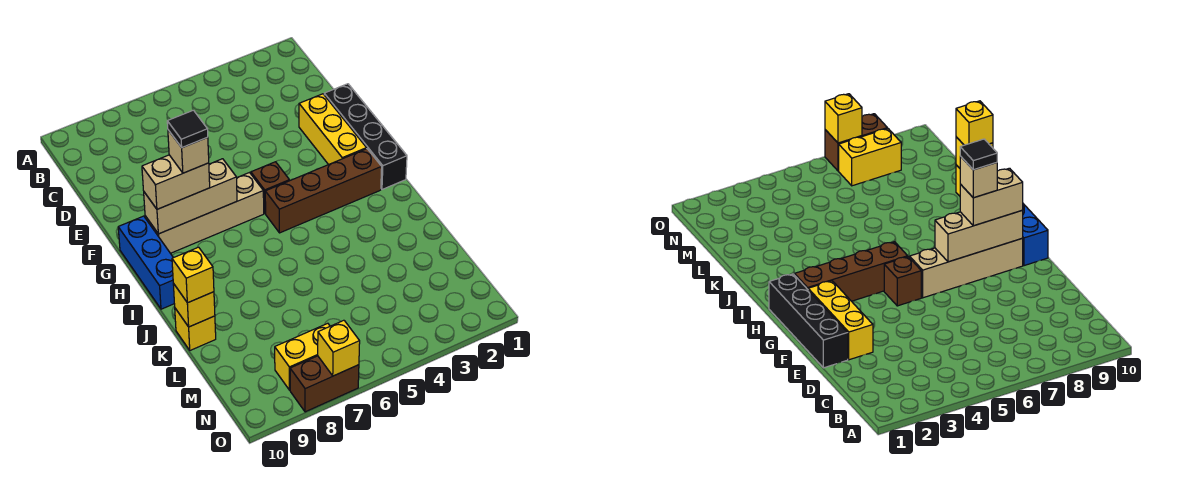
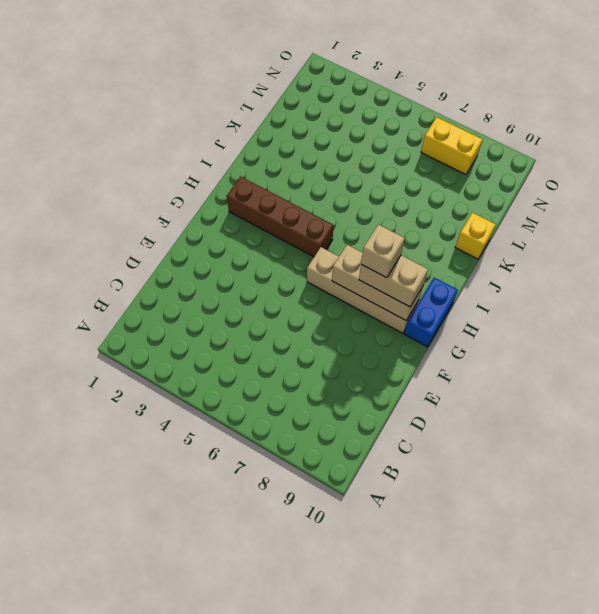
blue brick G10:H10 level 1 -> blue brick G10:I10 level 1
none -> black brick E1:H1 level 1
none -> yellow brick E2:G2 level 1
none -> brown brick G5 level 1

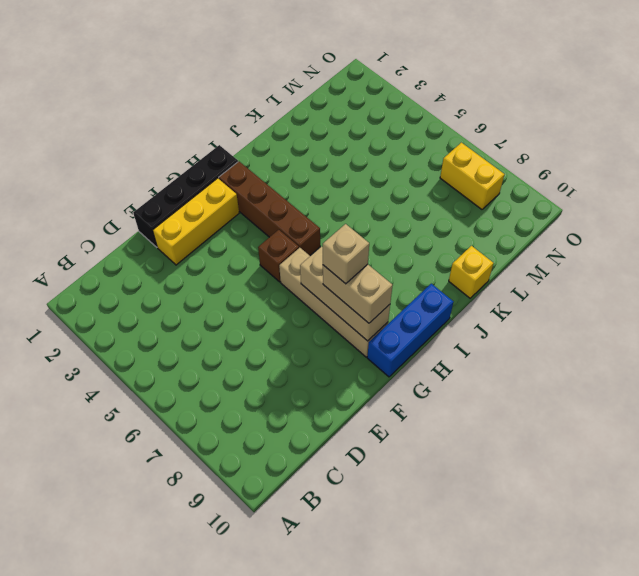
none -> brown brick O7:O8 level 1
none -> yellow brick K10 level 2
none -> yellow brick O7 level 2

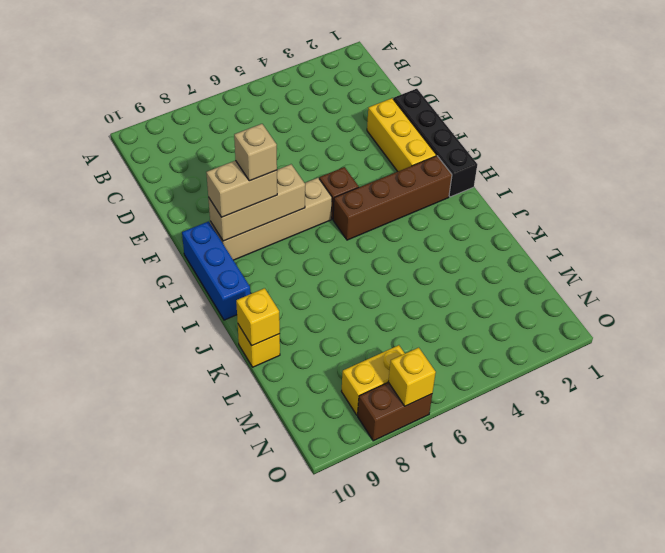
none -> yellow brick K10 level 3
none -> black tile G8 level 5

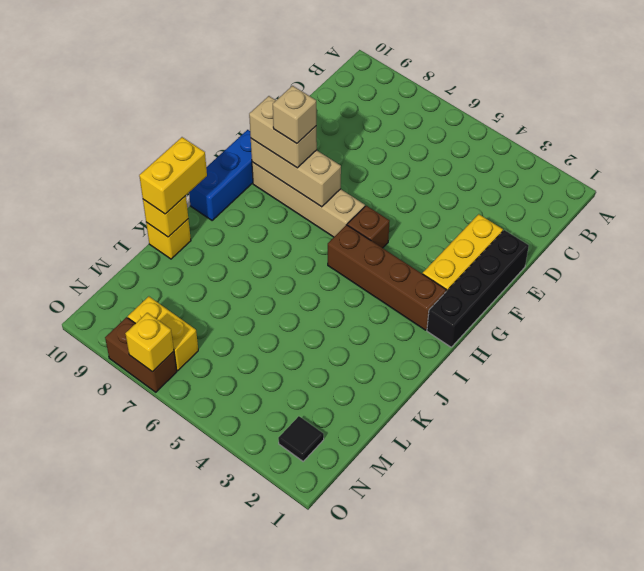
yellow brick J10:K10 level 3 -> yellow brick K10 level 3
black tile N2 level 1 -> black tile G8 level 5

